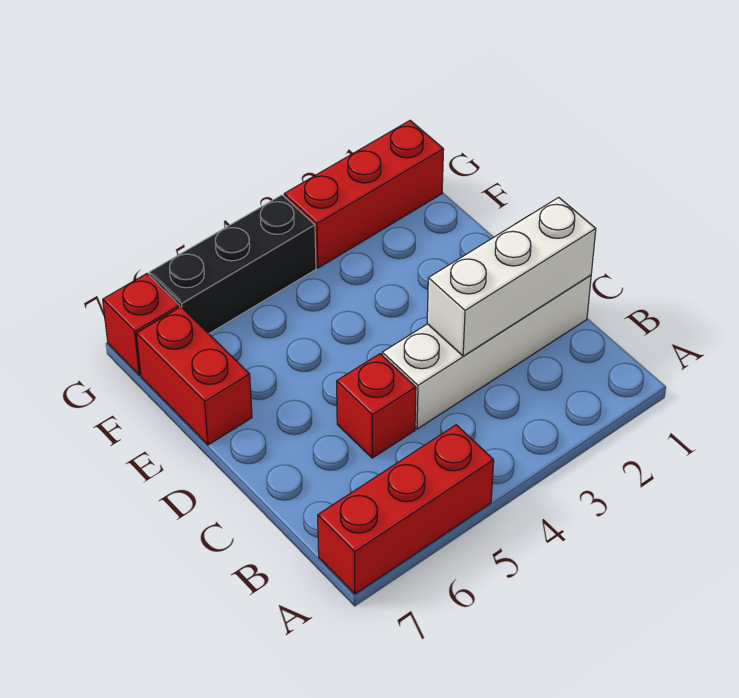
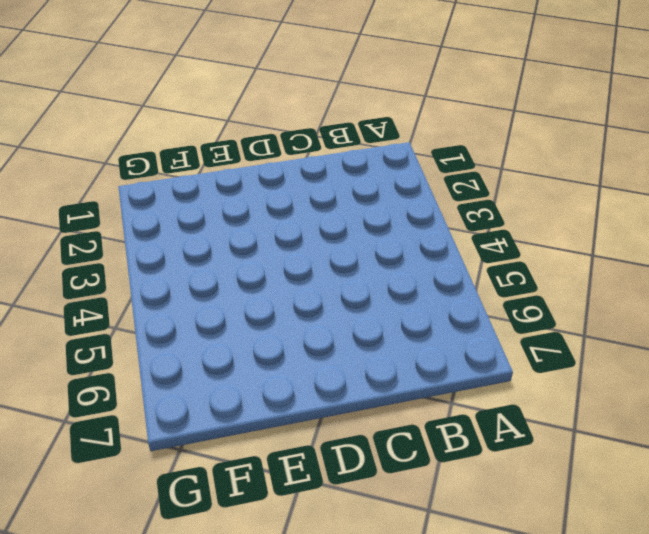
none -> red brick A5:A7 level 1
none -> white brick C1:C4 level 1

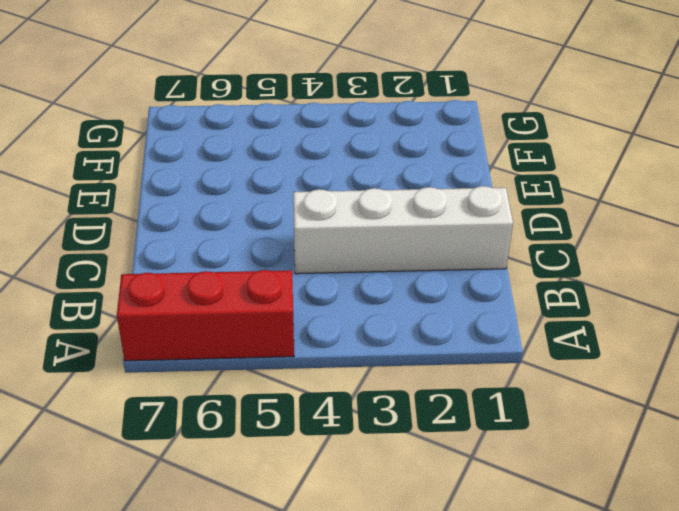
none -> red brick C5 level 1
none -> red brick E7:F7 level 1

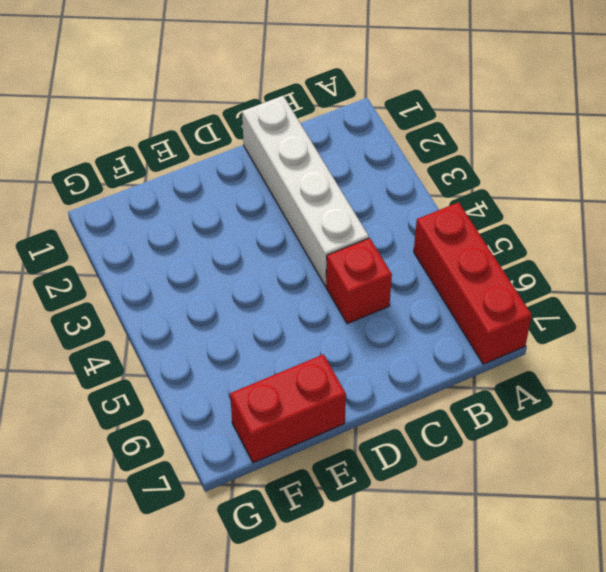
none -> red brick G1:G3 level 1
none -> black brick G4:G6 level 1

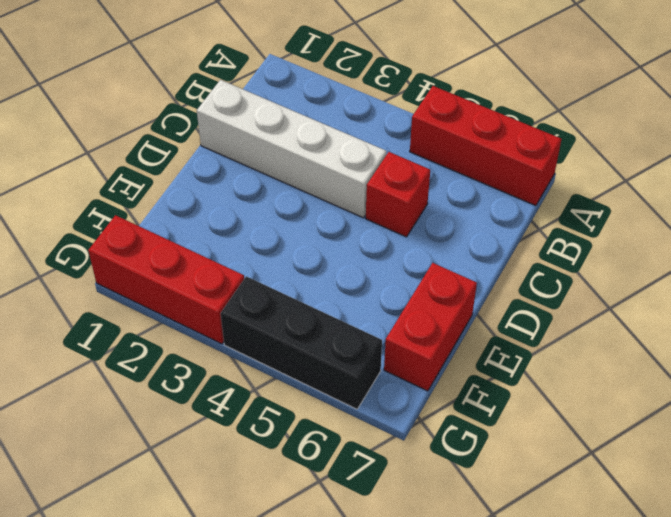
none -> red brick G7 level 1
none -> white brick C1:C3 level 2

